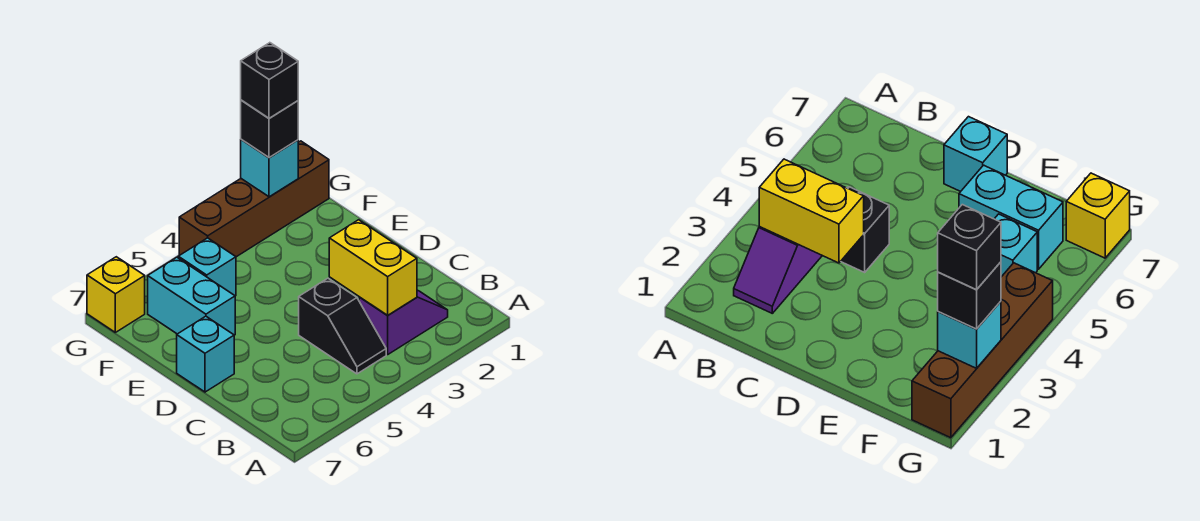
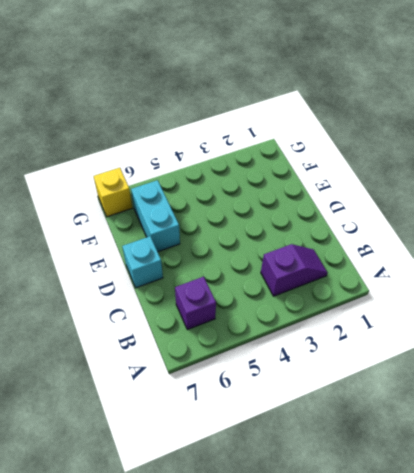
purple brick B6 level 1 -> none
none -> black slope B4:C4 level 1 top C
none -> cyan brick F5 level 1

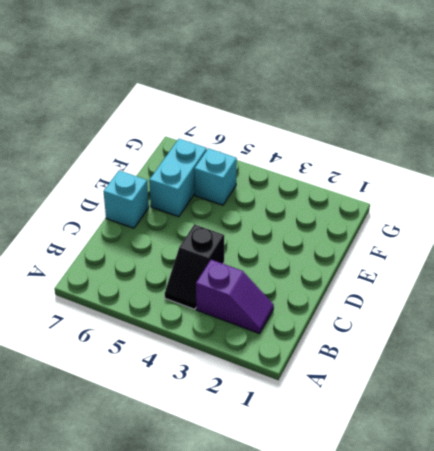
none -> brown brick G1:G4 level 1
none -> yellow brick G7 level 1

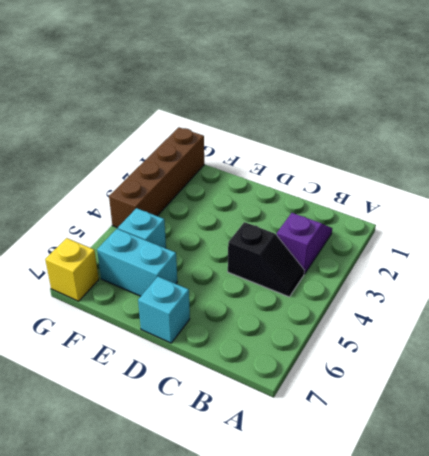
none -> yellow brick B3:C3 level 2
none -> cyan brick G2 level 2

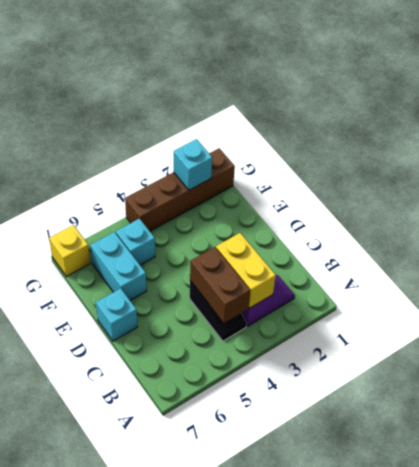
brown brick B4:C4 level 2 -> none
none -> black brick G2 level 3
none -> black brick G2 level 4

